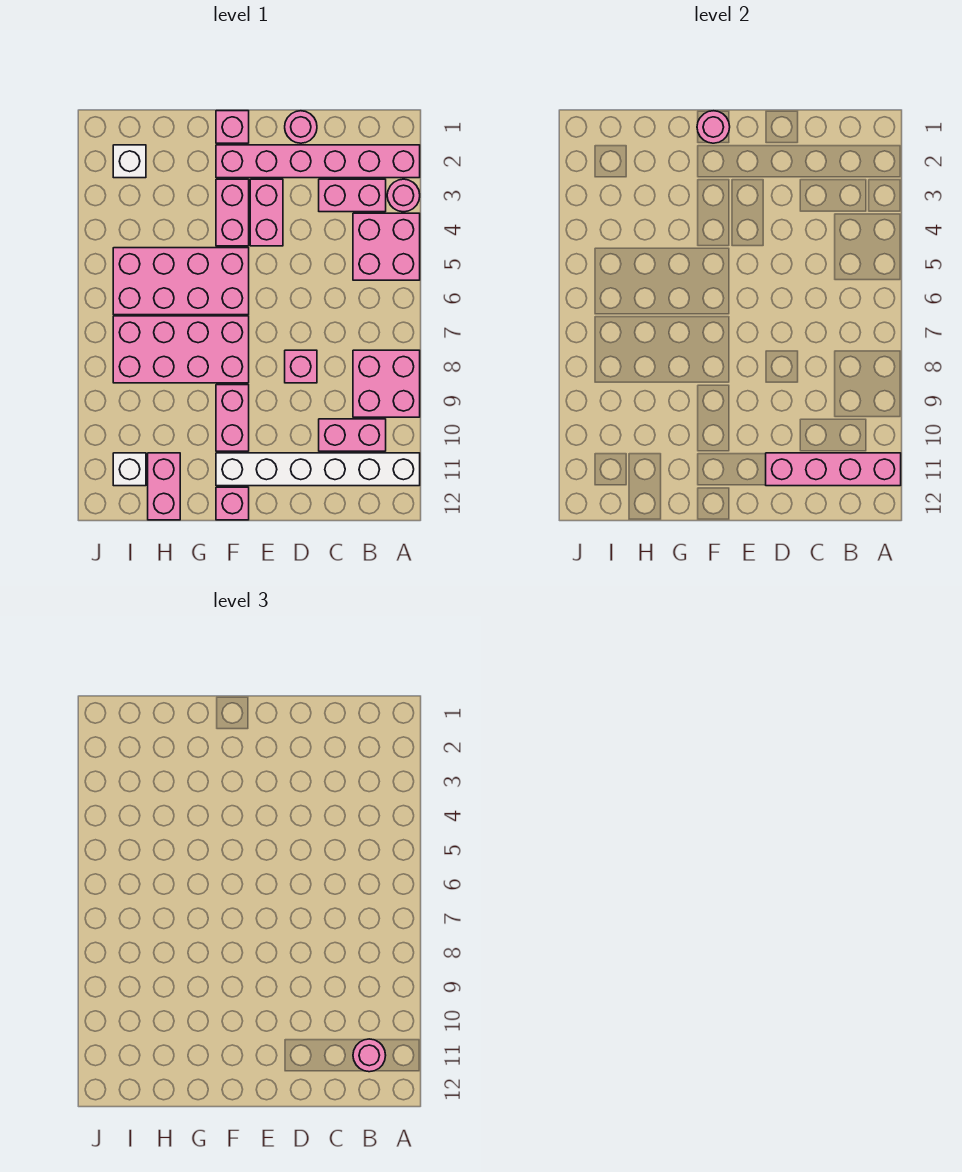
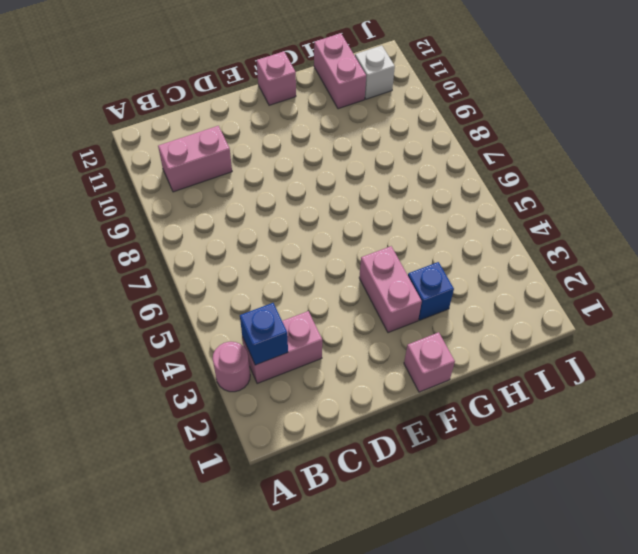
blue brick B3 level 2 -> none
blue brick G3 level 1 -> none
none -> pink brick A2:F2 level 1
none -> pink brick A4:B5 level 1
none -> pink brick A8:B9 level 1

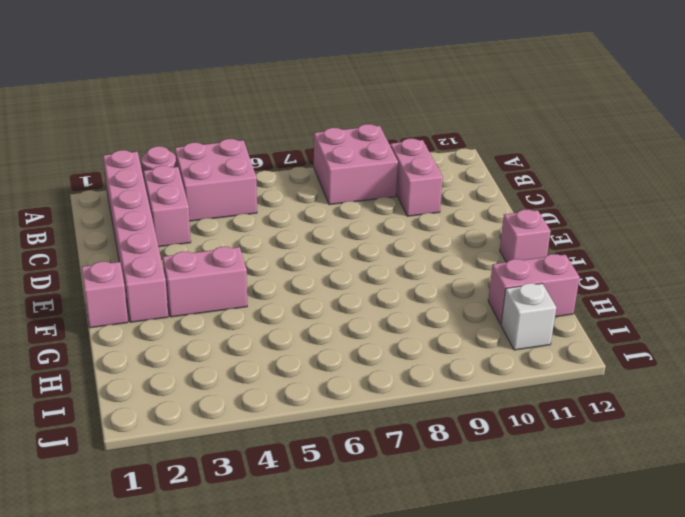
none -> white brick A11:F11 level 1
none -> pink round brick D1 level 1
none -> pink brick D8 level 1

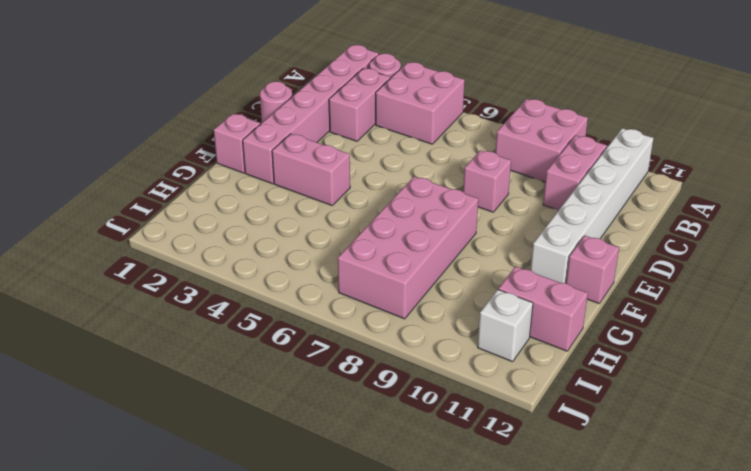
none -> pink brick E3:E4 level 1
none -> pink brick F5:I6 level 1
none -> pink brick F9:F10 level 1

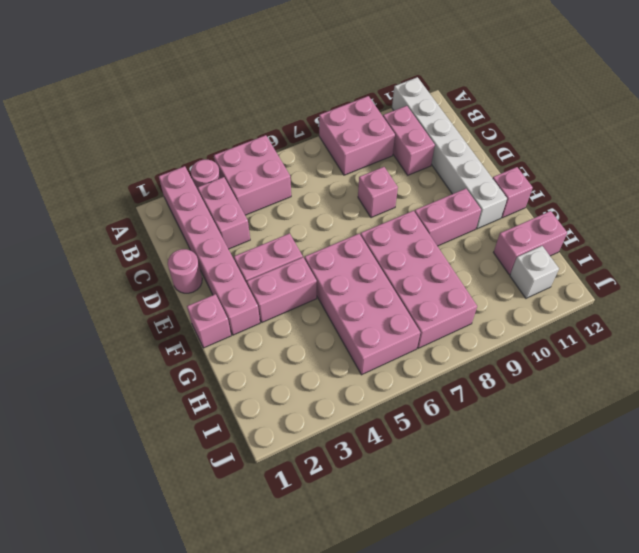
none -> white brick I2 level 1
none -> pink brick A11:D11 level 2
none -> pink round brick F1 level 2

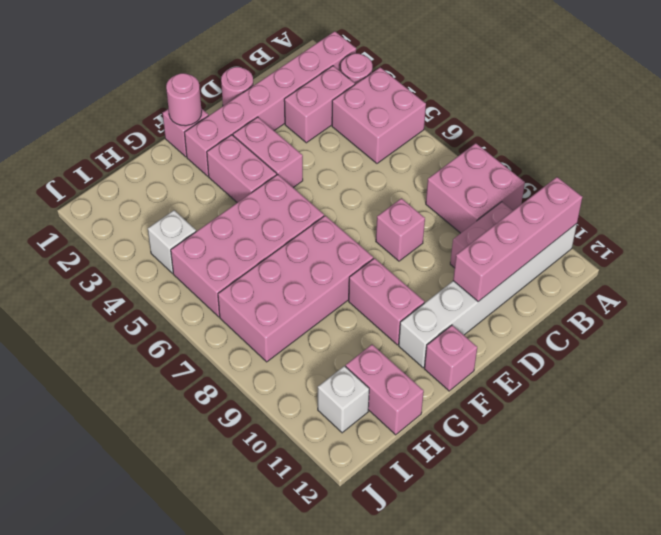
white brick I4 level 1 -> white brick I2 level 1
none -> pink round brick B11 level 3

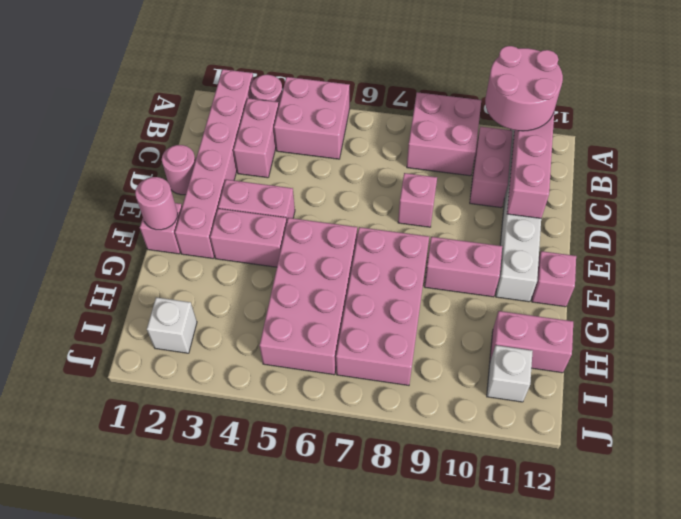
pink round brick A10:B11 level 3 -> pink round brick B11 level 3

